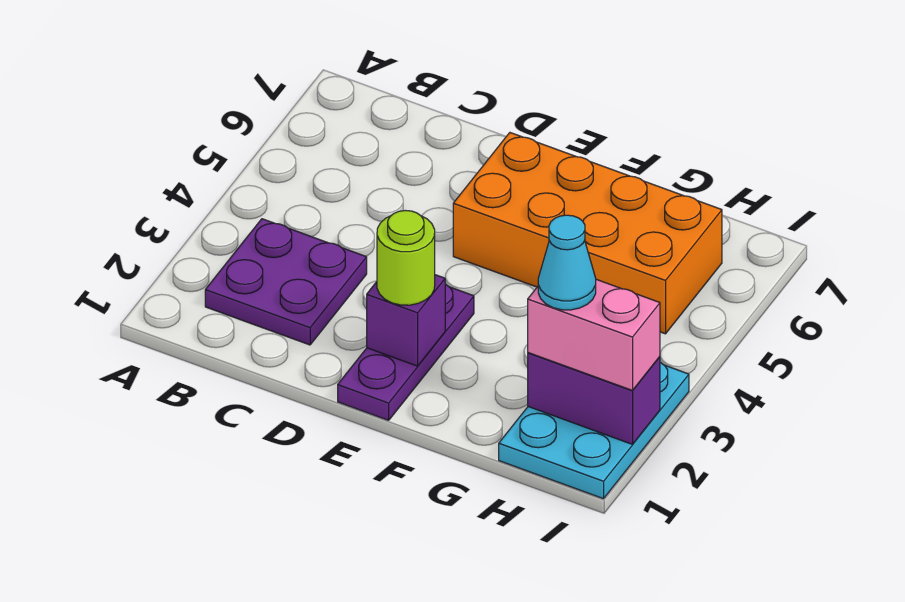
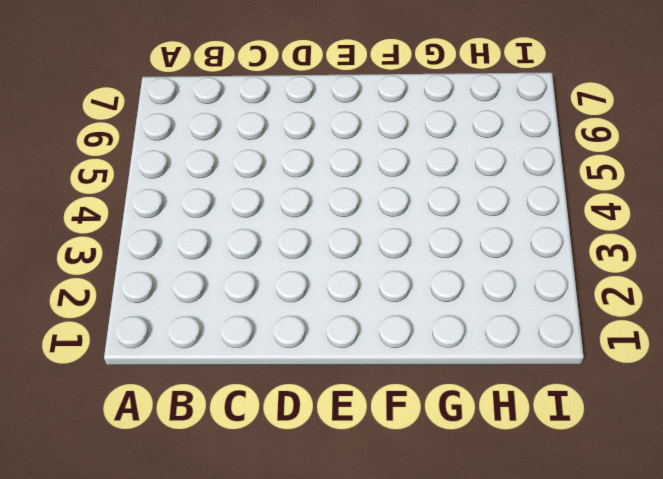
none -> purple plate B2:C3 level 1
none -> purple plate E1:E3 level 1

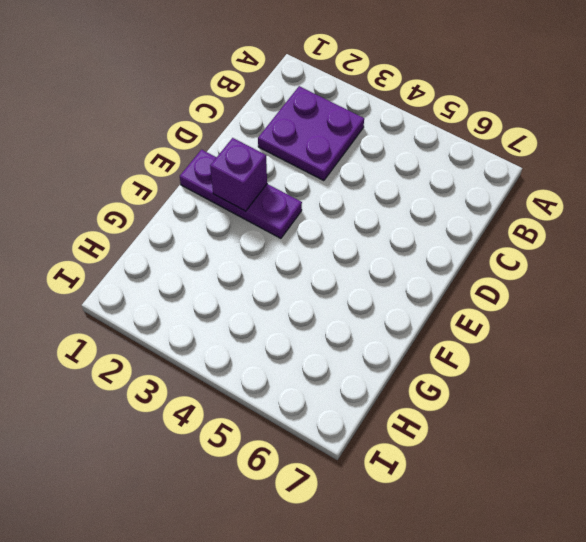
none -> orange brick E5:H6 level 1
none -> cyan plate H1:I3 level 1

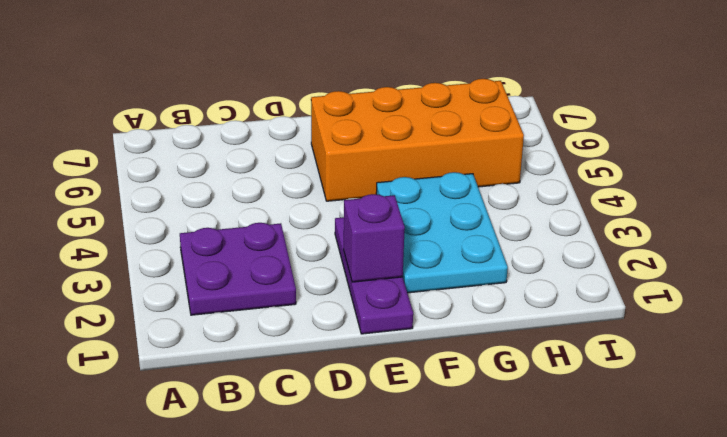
cyan plate F2:G4 level 1 -> cyan plate H1:I3 level 1
none -> purple brick H2:I2 level 2
none -> lime round brick E2 level 3

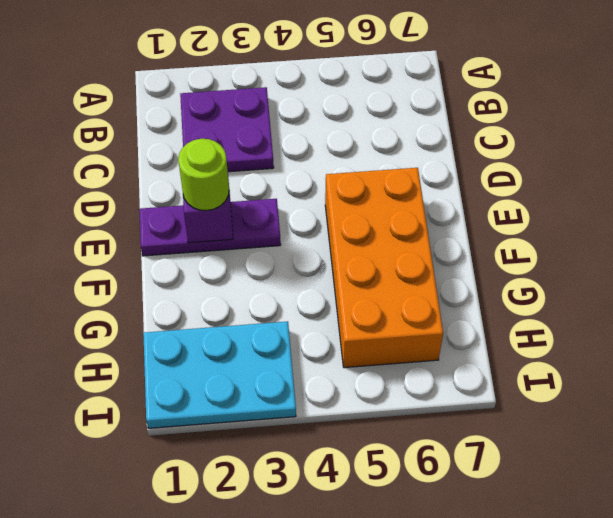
none -> purple brick H2:I2 level 2
none -> pink brick H2:I2 level 3

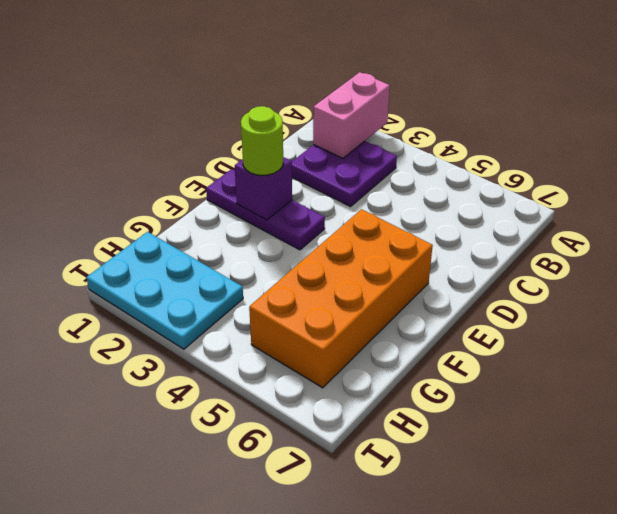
pink brick A2:B2 level 2 -> pink brick H2:I2 level 3
none -> purple brick H2:I2 level 2
none -> cyan cone H2 level 4

